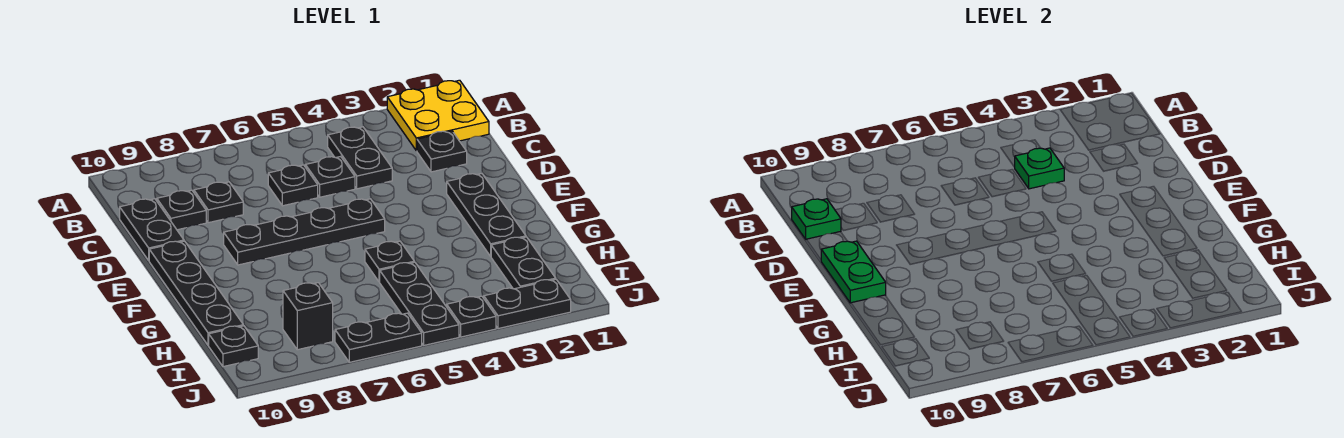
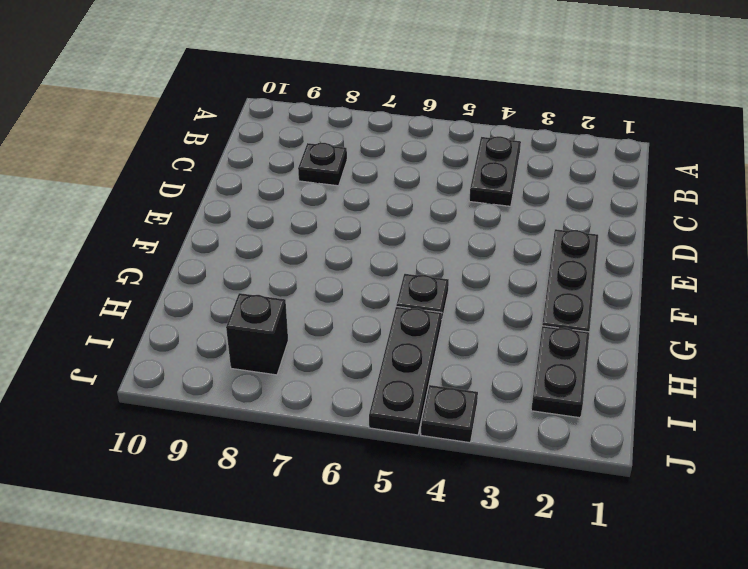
none -> yellow plate A1:B2 level 1
none -> black plate C2 level 1
none -> black plate C5 level 1

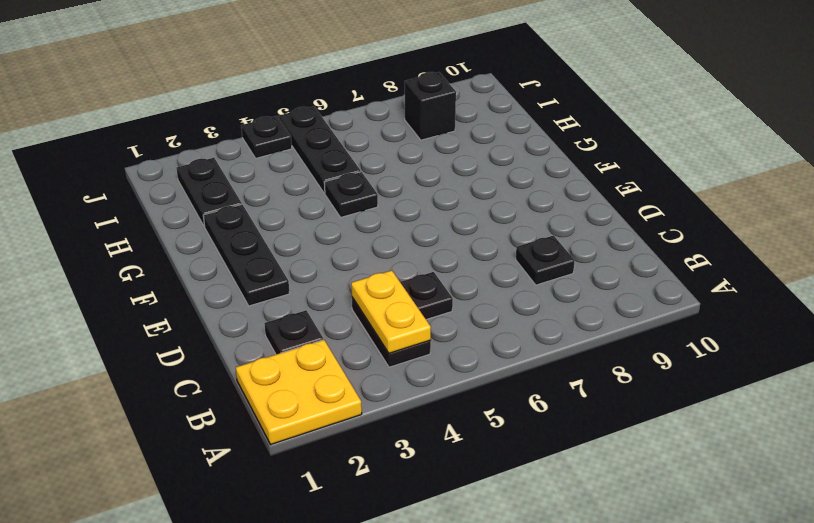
yellow plate B4:C4 level 2 -> green plate C4 level 2
none -> black plate C6 level 1
none -> black plate C9 level 1
none -> black plate C10:D10 level 1

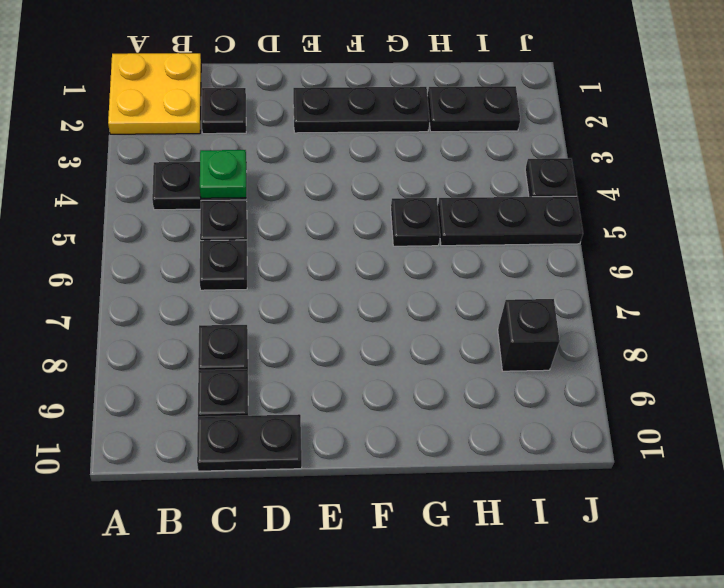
none -> black plate E5:E8 level 1
none -> black plate E10:H10 level 1
none -> black plate I10 level 1

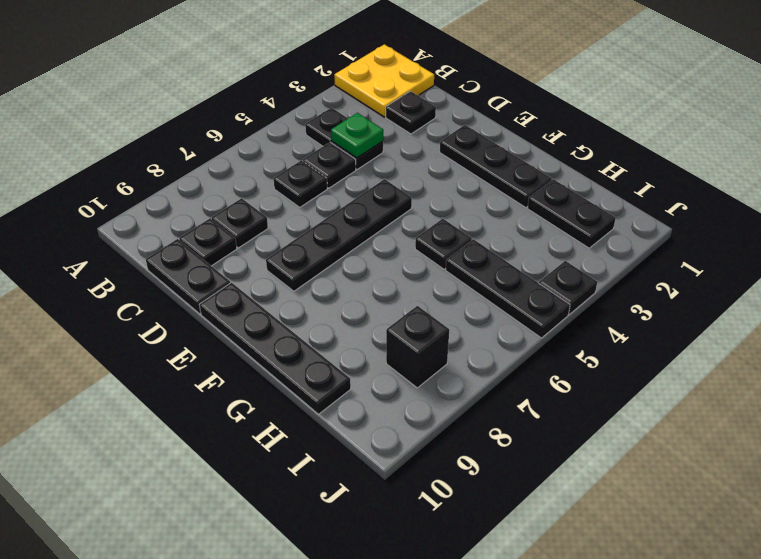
none -> black plate I10 level 1
none -> black plate J2:J3 level 1
none -> black plate J6:J7 level 1

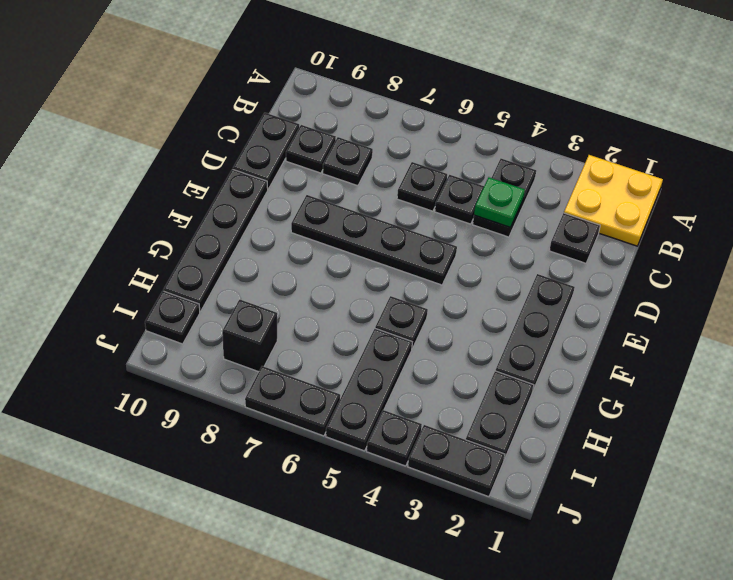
none -> green plate C10 level 2
none -> green plate E10:F10 level 2

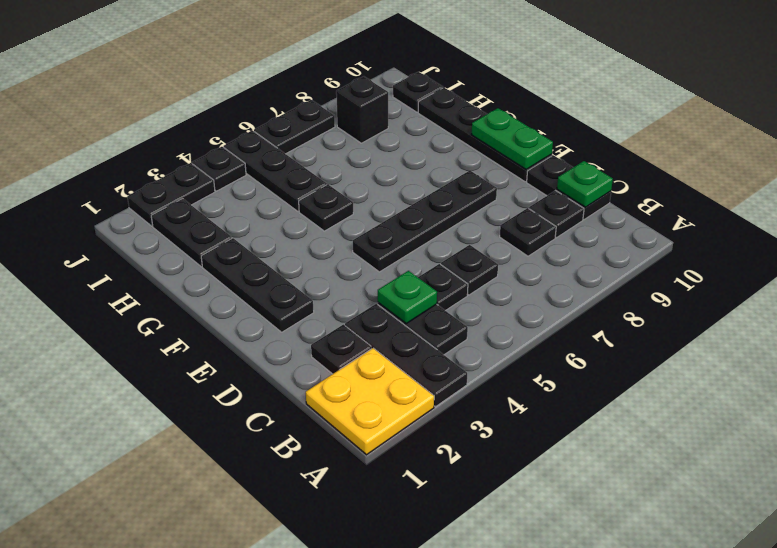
black plate A3:C3 level 1 -> none

